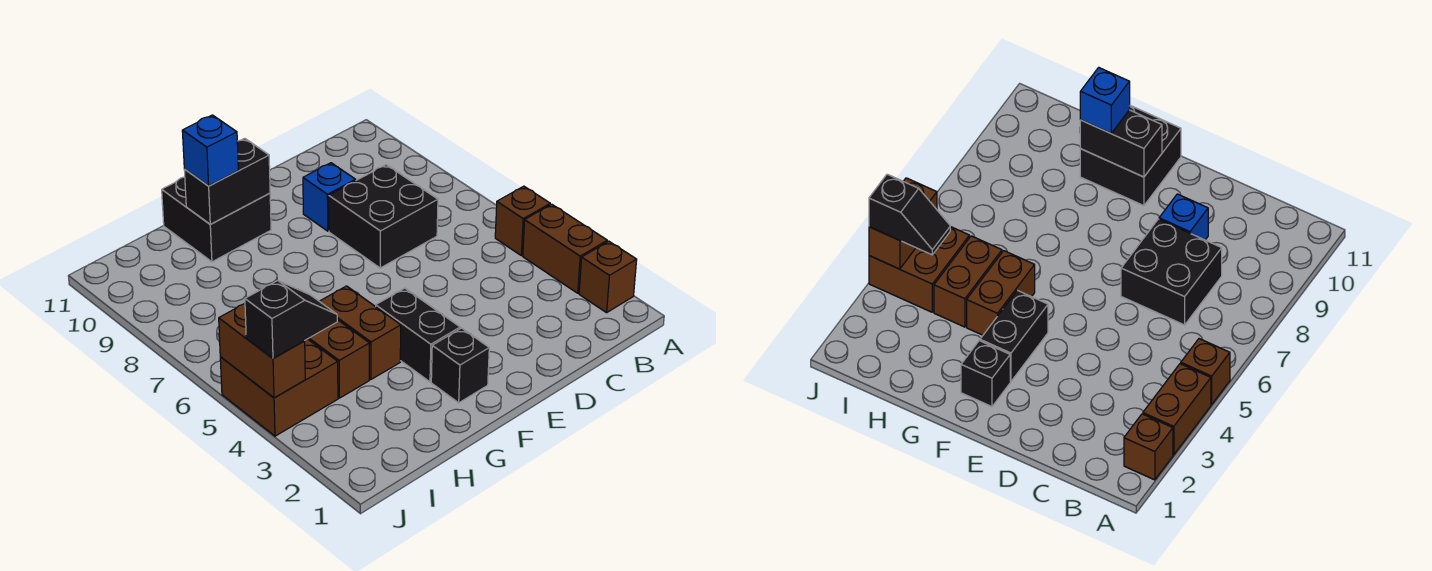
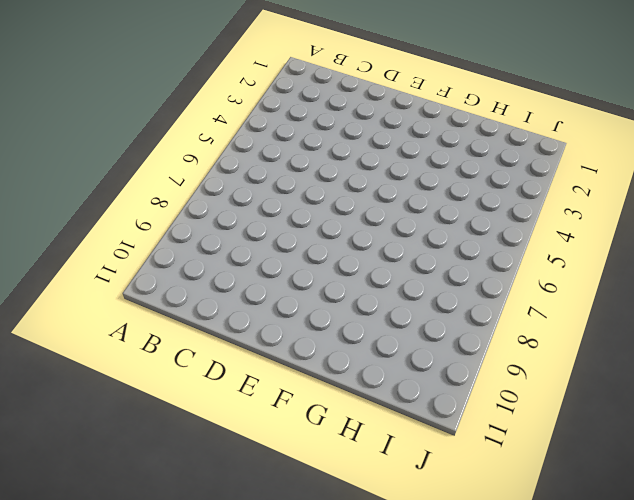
none -> brown brick A2 level 1
none -> brown brick A3:A4 level 1
none -> brown brick A5 level 1

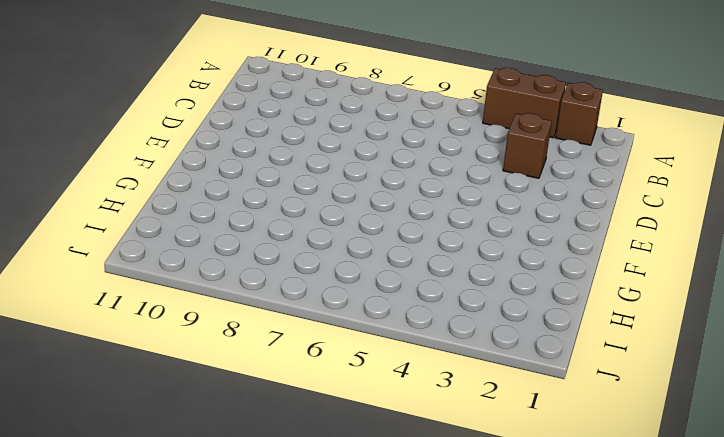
brown brick C3 level 1 -> brown brick A5 level 1
none -> black brick C7:D8 level 1
none -> blue brick D9 level 1
none -> black brick F2 level 1

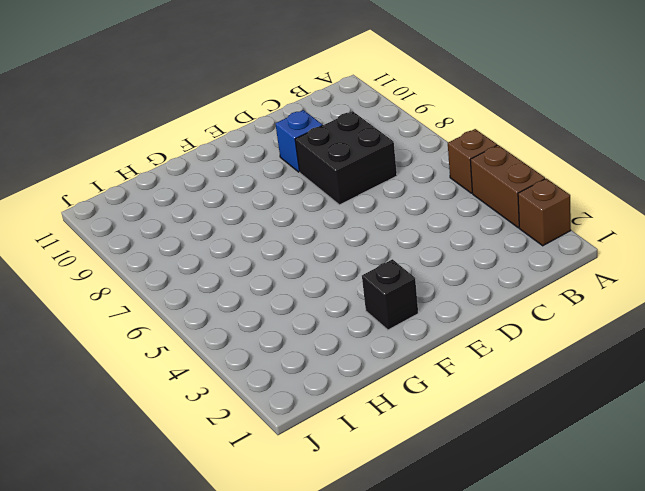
none -> black brick F3:F4 level 1
none -> black brick F10:G11 level 1
none -> brown brick G4:G5 level 1

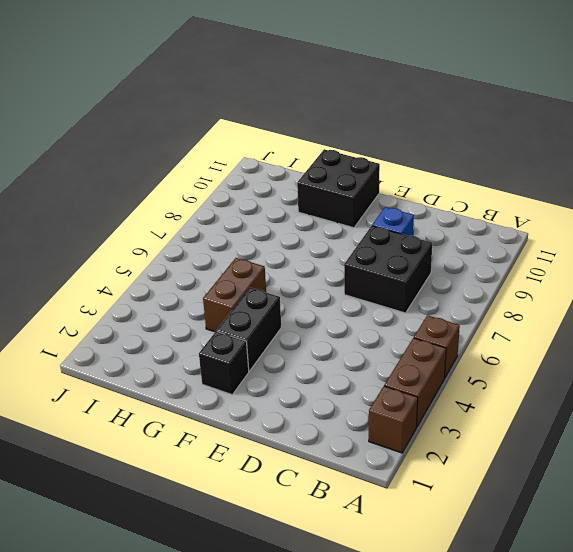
none -> brown brick H4:H5 level 1
none -> brown brick I4:J5 level 1
none -> black brick F10:G10 level 2

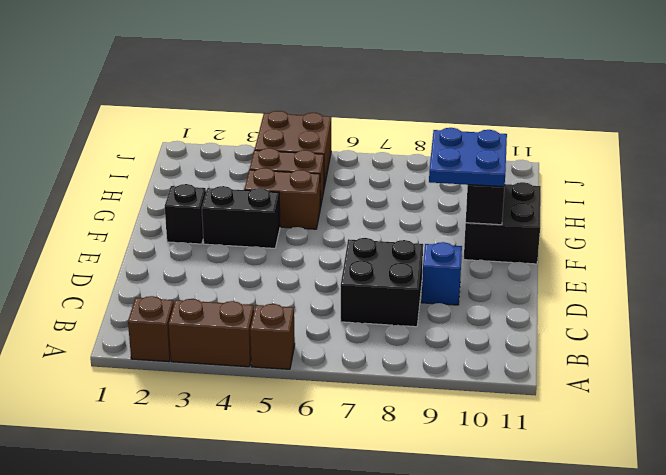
blue plate F9:G10 level 3 -> blue brick G10 level 3
none -> brown brick J4:J5 level 2
none -> black slope I4:J4 level 3 top J

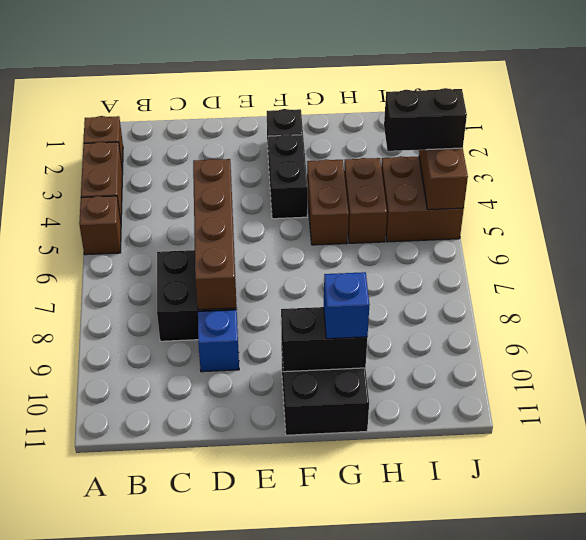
brown brick D5:D8 level 2 -> none
black brick I4:J4 level 3 -> black slope I4:J4 level 3 top J

